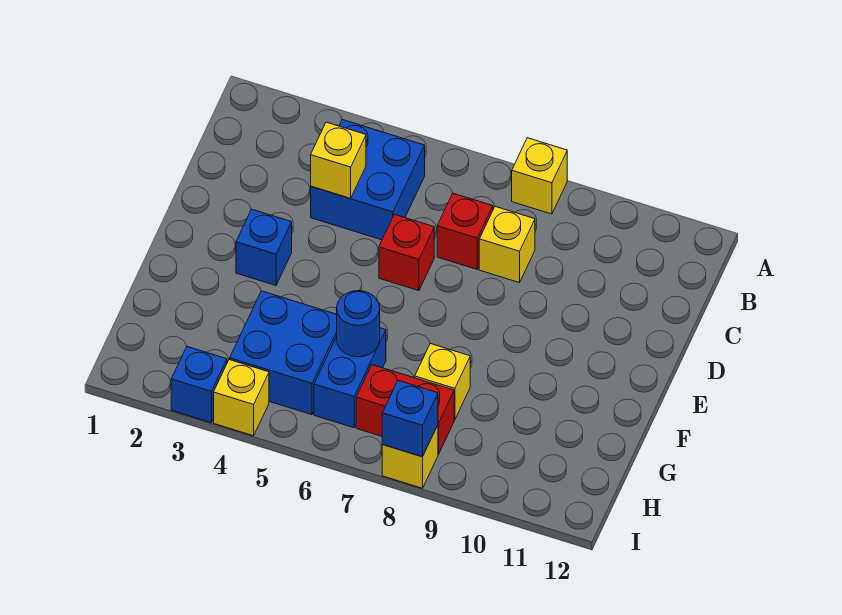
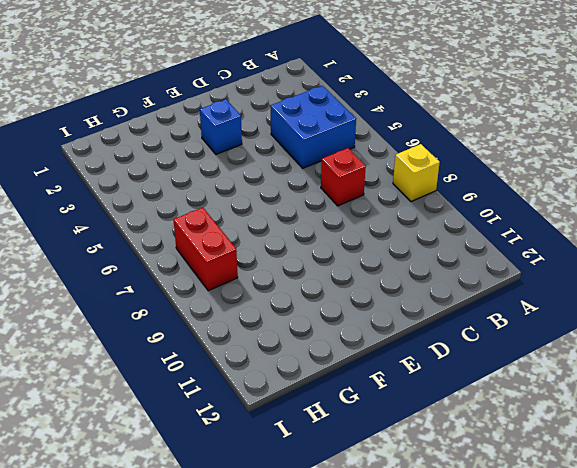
none -> yellow brick C8 level 1
none -> red brick D6 level 1
none -> blue brick G4:H5 level 1

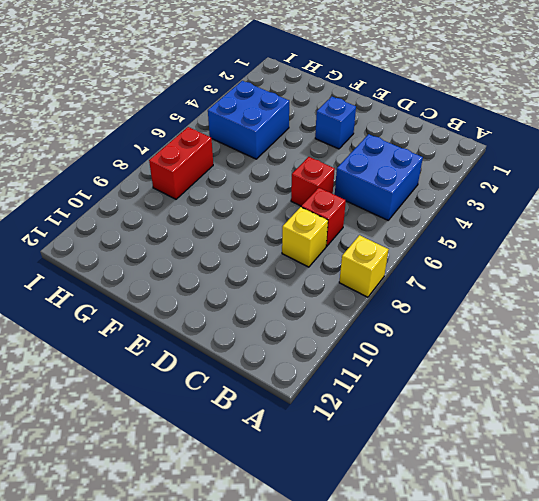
none -> blue brick G6:H6 level 1
none -> yellow brick G8 level 1
none -> blue brick I3 level 1

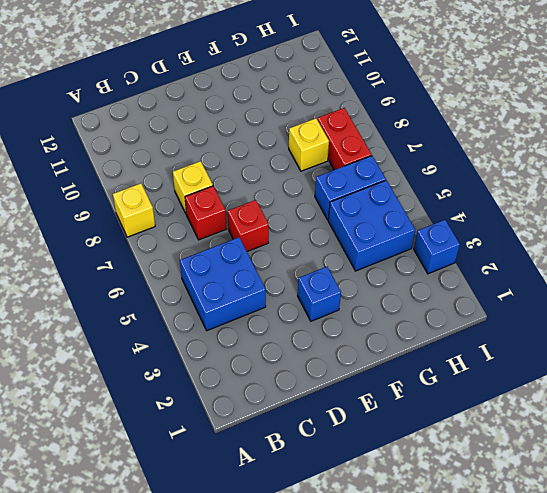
none -> yellow brick I4 level 1
none -> yellow brick I8 level 1
none -> yellow brick C4 level 2

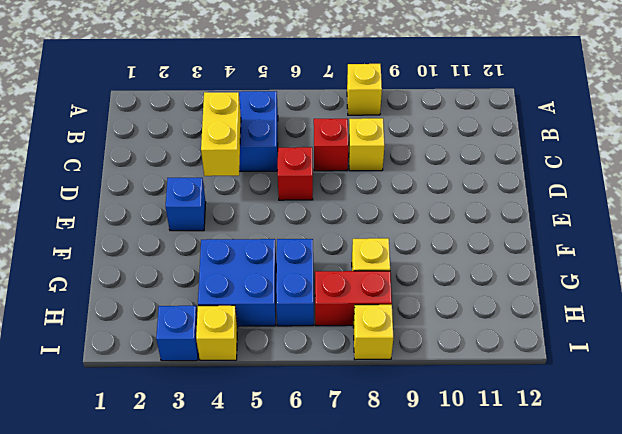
yellow brick C4:D4 level 2 -> yellow brick C4 level 2
none -> blue round brick G6 level 2
none -> blue brick I8 level 2

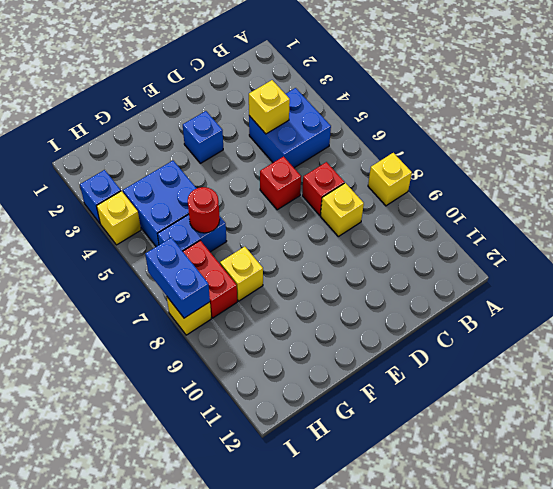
red round brick G6 level 2 -> blue round brick G6 level 2
blue brick I7:I8 level 2 -> blue brick I8 level 2

